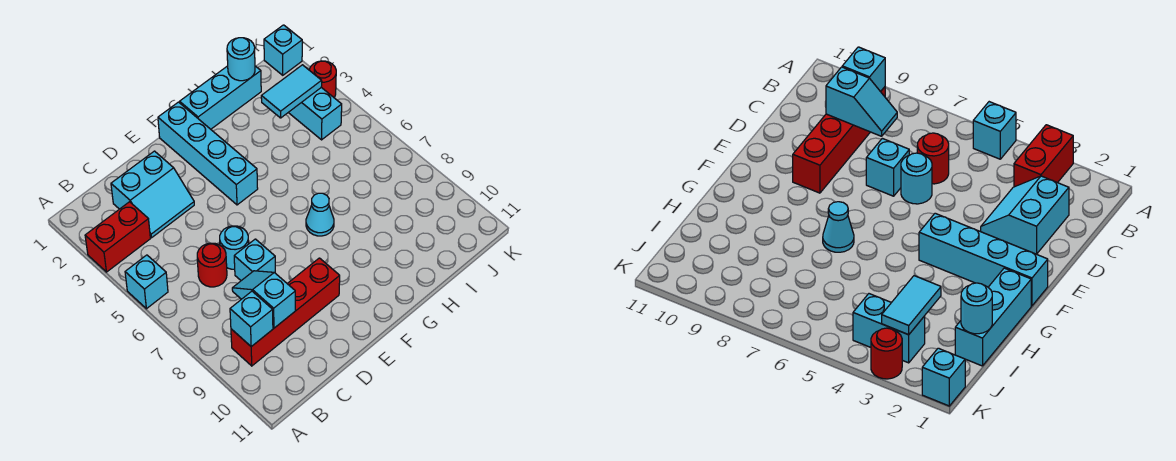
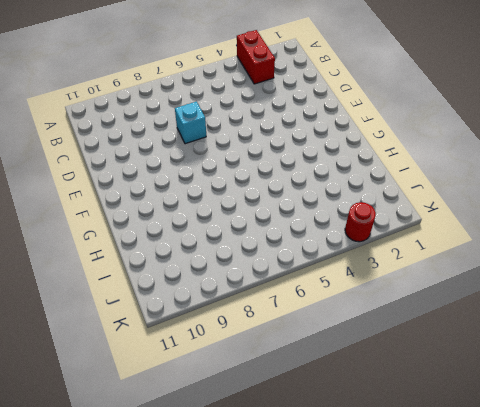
none -> cyan brick A5 level 1
none -> red brick B9:E9 level 1
none -> cyan slope C2:D3 level 1 top 2

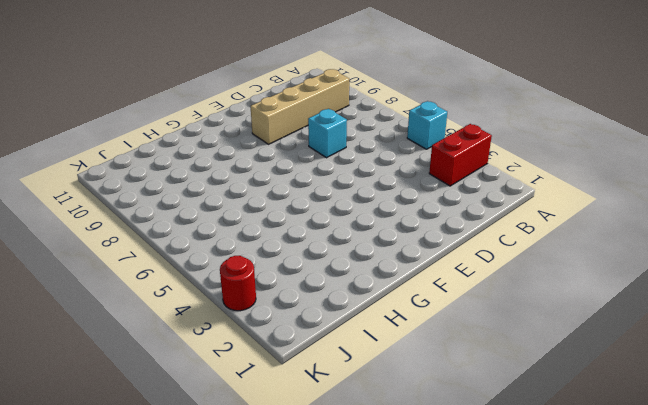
tan brick B9:E9 level 1 -> red brick B9:E9 level 1
none -> cyan slope C2:D3 level 1 top 2
none -> red round brick C6 level 1
none -> cyan round brick D6 level 1

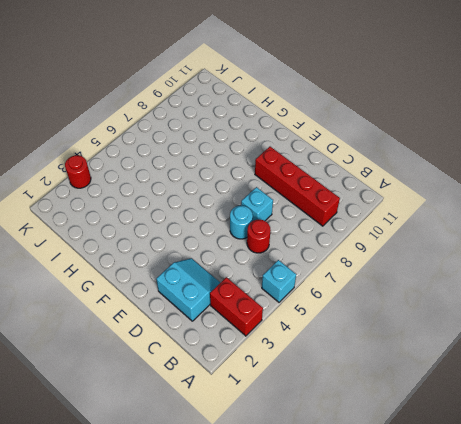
none -> cyan brick F1:F4 level 1
none -> cyan brick G1:I1 level 1
none -> cyan cone G7 level 1

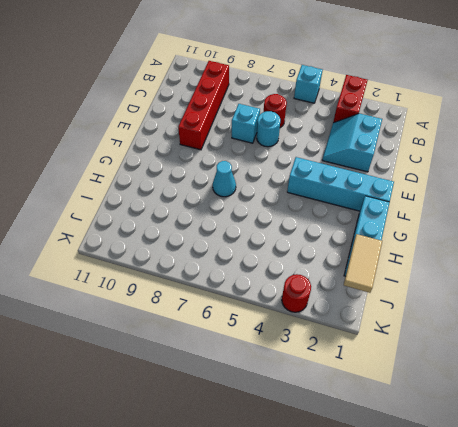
tan tile I1:J1 level 2 -> cyan round brick I1 level 2
none -> cyan brick J3:J4 level 1
none -> cyan brick K1 level 1
none -> cyan brick B9 level 2

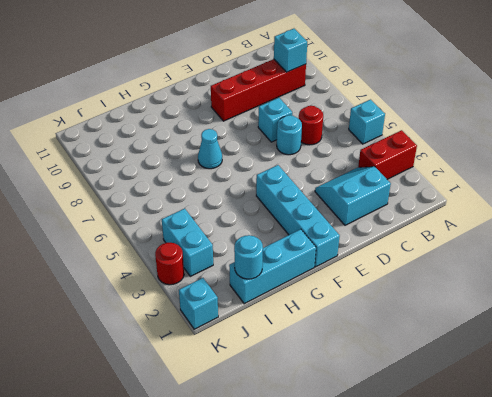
none -> cyan slope C8:C9 level 2 top 9
none -> cyan tile I3:J3 level 2

